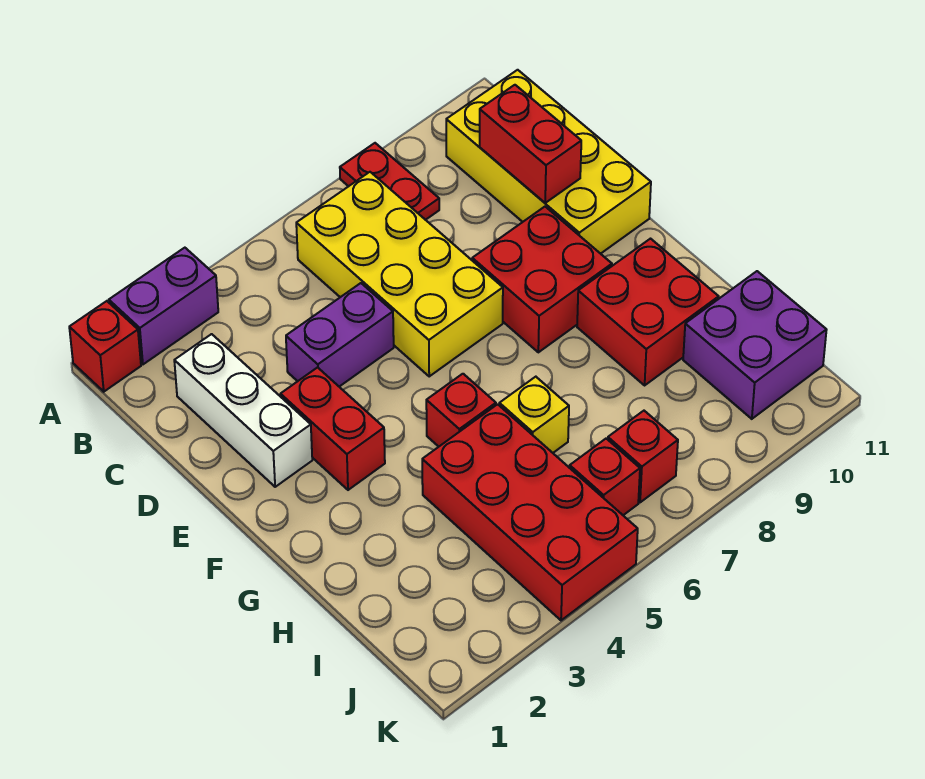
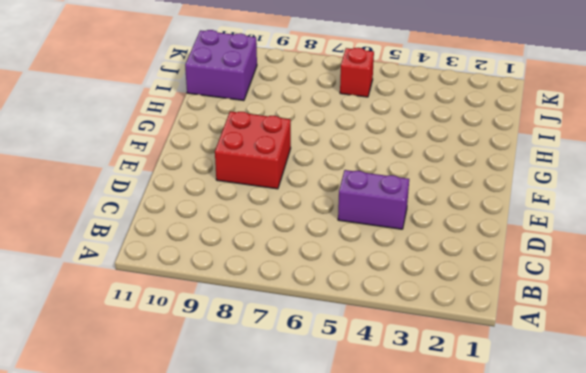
none -> red brick A1 level 1
none -> purple brick A2:A3 level 1
none -> red plate A8:B8 level 1

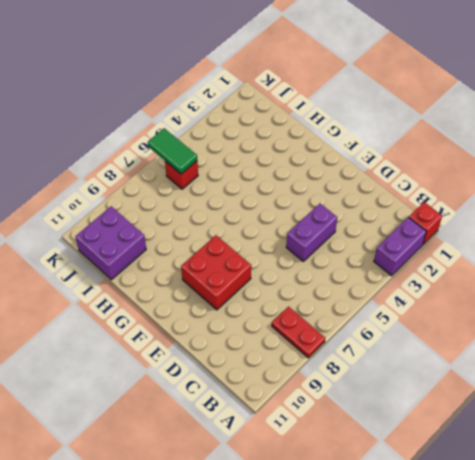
green tile J6:K6 level 2 -> none
none -> yellow brick B6:E7 level 1
none -> yellow brick B10:E11 level 1
none -> white brick C2:E2 level 1

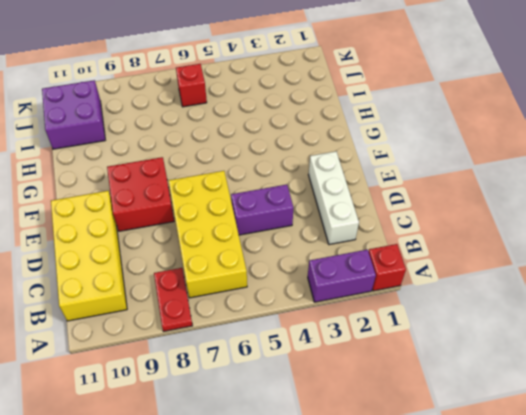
none -> red brick E3:F3 level 1
none -> red brick G5 level 1
none -> red brick G9:H10 level 1

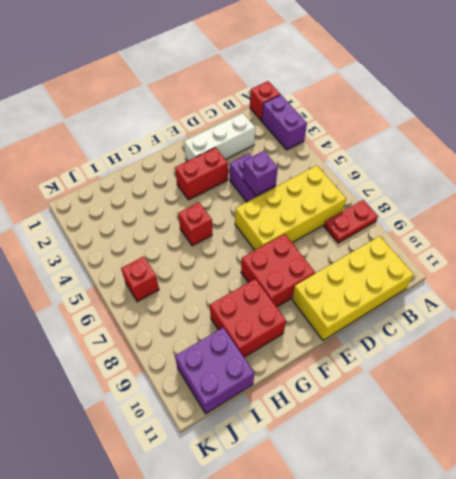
purple brick D5 level 2 -> none
none -> red brick H4:K5 level 1
none -> yellow brick H6 level 1
none -> red brick J7 level 1

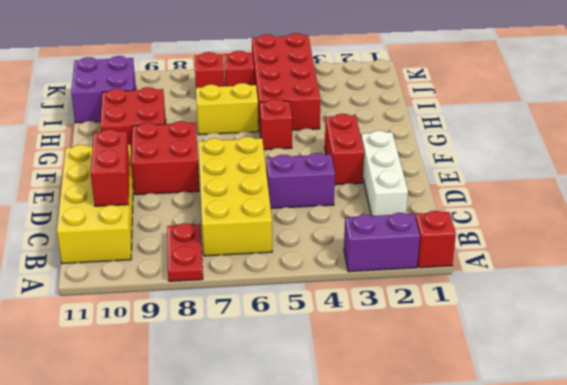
yellow brick H6:H7 level 1 -> yellow brick H6 level 1

